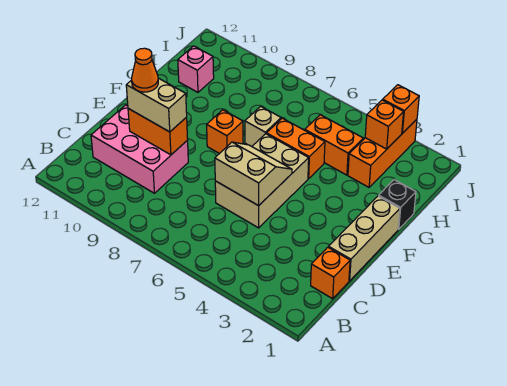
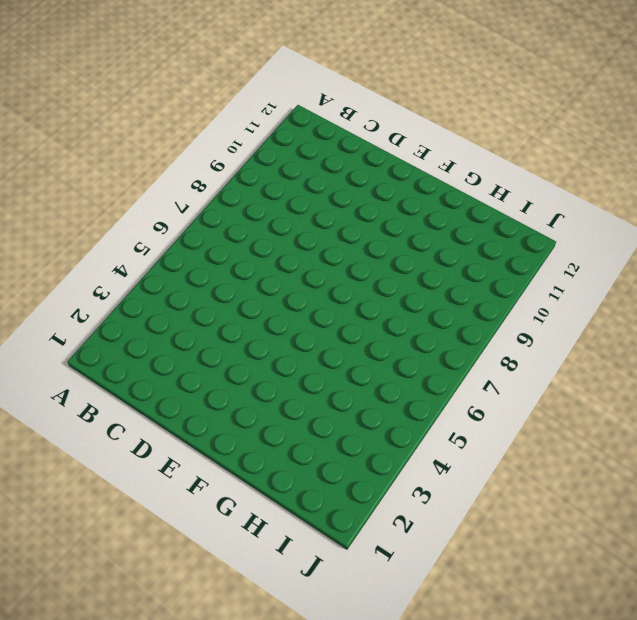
none -> orange brick C1 level 1
none -> pink brick C9:D11 level 1
none -> tan brick D1:F1 level 1

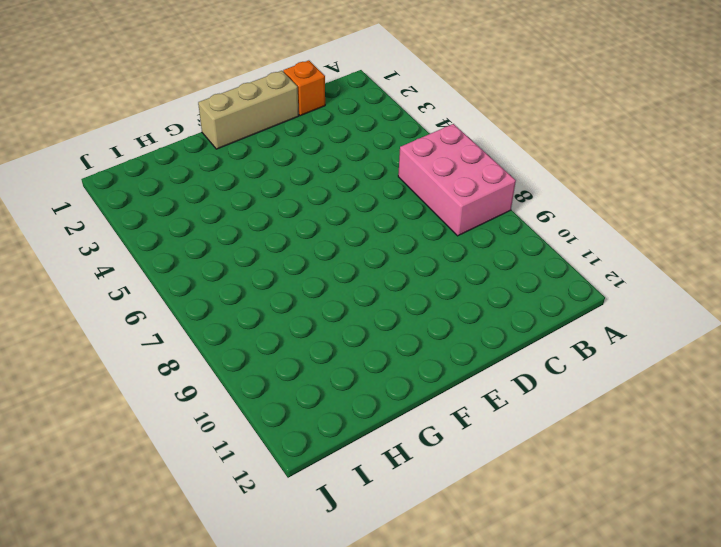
pink brick A6:B8 level 1 -> pink brick C9:D11 level 1
none -> tan brick D5:F6 level 1
none -> orange brick F8 level 1
none -> black brick G1 level 1

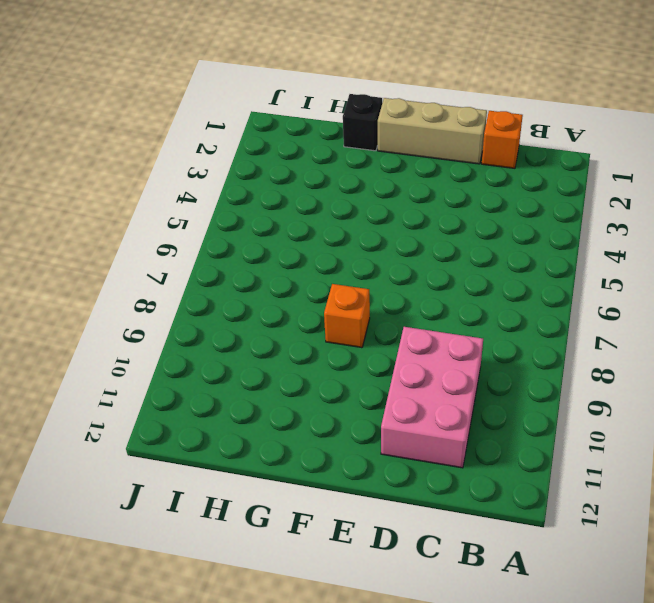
none -> tan brick D5:F6 level 1
none -> orange brick G5:G6 level 1
none -> tan brick G7 level 1

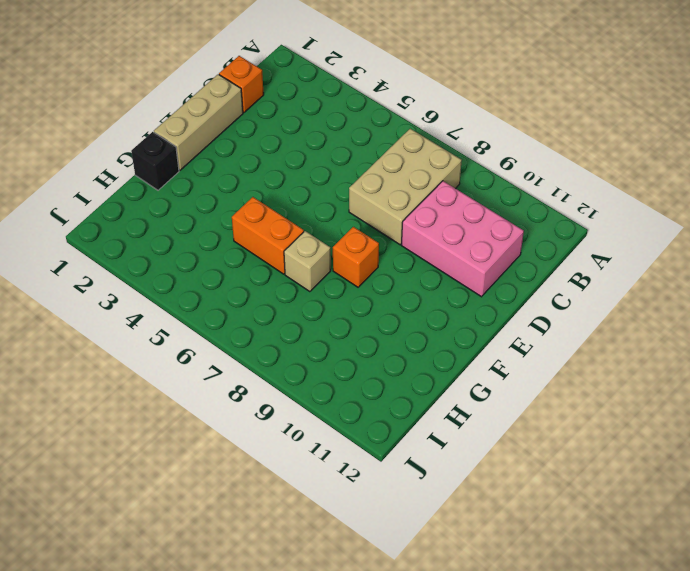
tan brick B7:D8 level 1 -> tan brick D5:F6 level 1
none -> orange brick H3:J3 level 1
none -> orange brick H4:H5 level 1
none -> pink brick H11 level 1

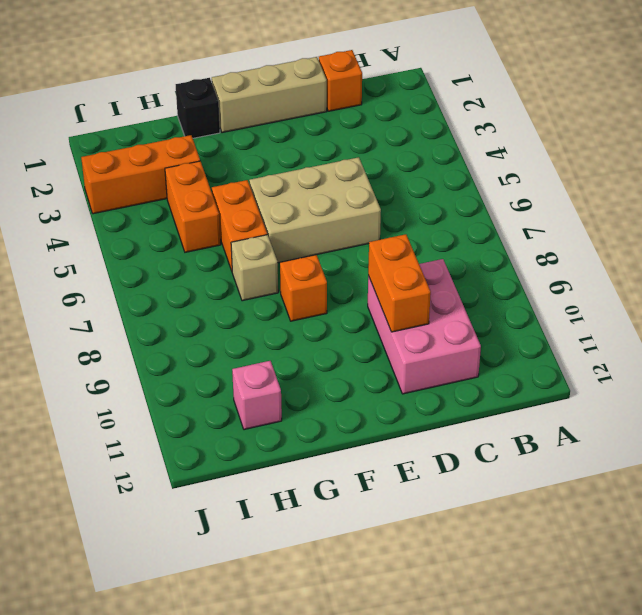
none -> tan slope D5:E6 level 2 top D
none -> orange brick I3 level 2
none -> orange brick J3 level 2

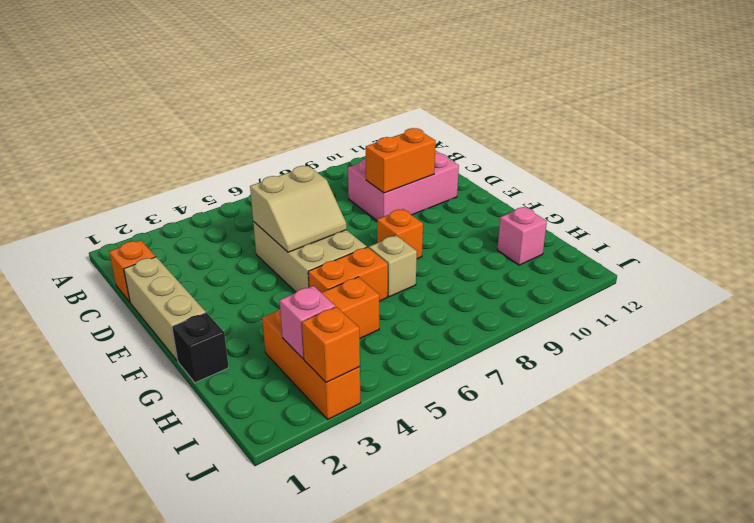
pink brick I3 level 2 -> orange brick I3 level 2
none -> tan brick D9:D10 level 3
none -> orange cone D10 level 4

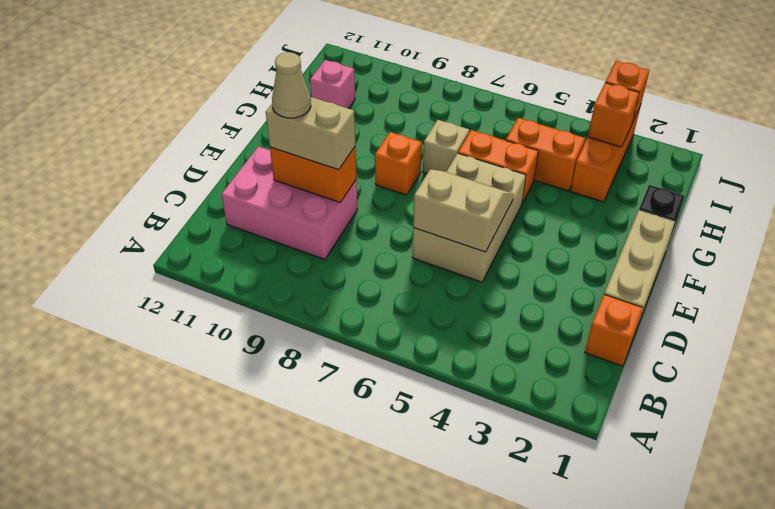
tan cone D10 level 4 -> orange cone D10 level 4

